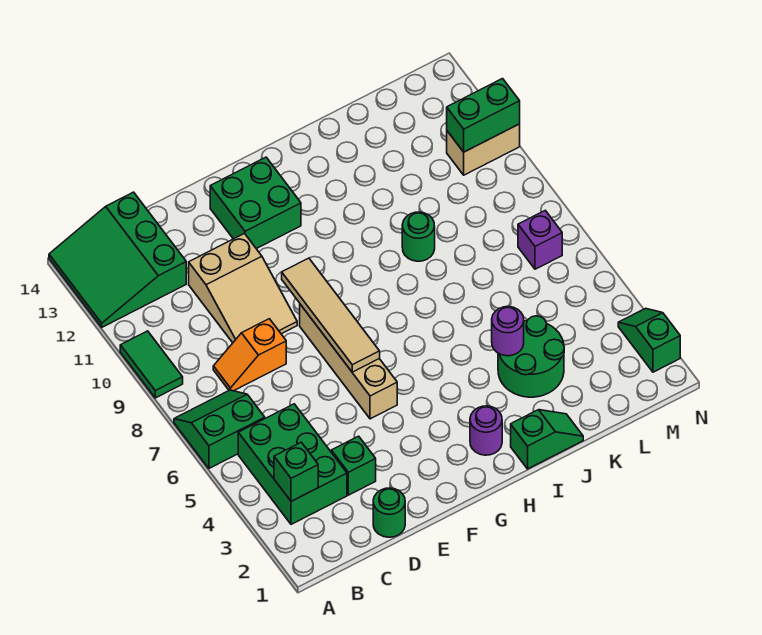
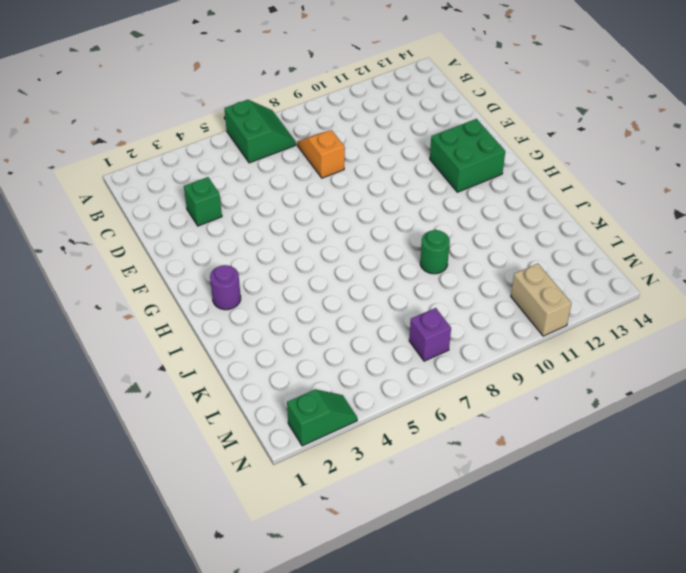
none -> green tile A9:A10 level 1
none -> green slope A12:C14 level 1 top C
none -> green brick B3:C5 level 1

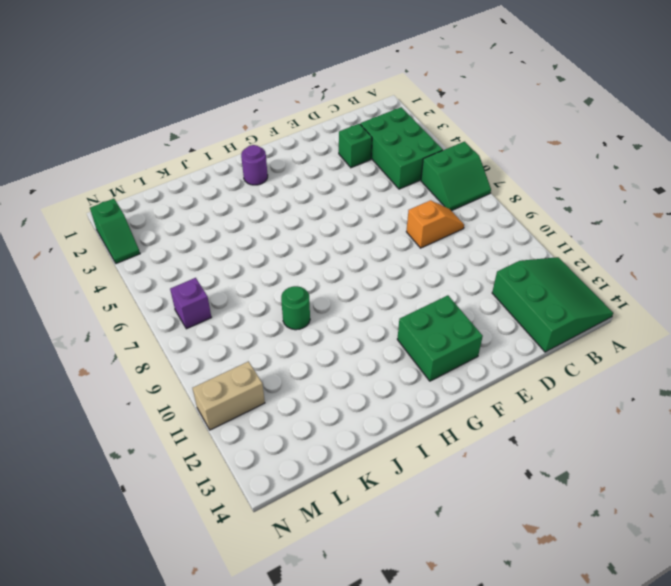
none -> green tile A9:A10 level 1
none -> green round brick D1 level 1
none -> tan slope D9:E11 level 1 top 11

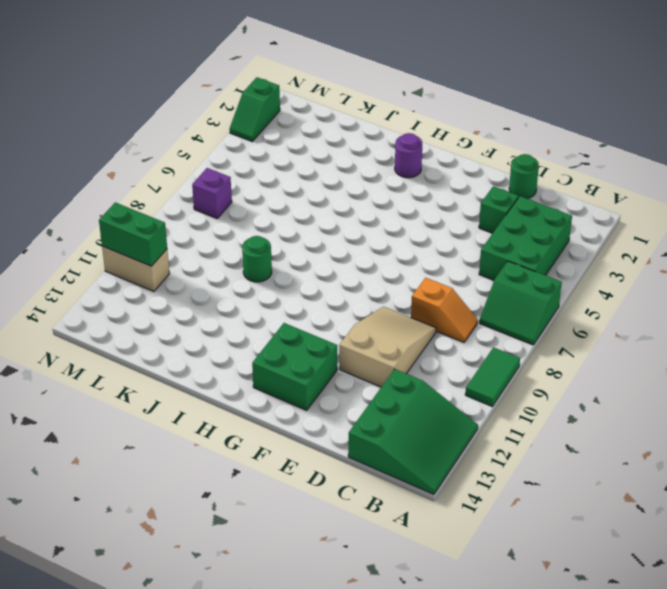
none -> tan brick F5:F8 level 1
none -> green slope I1:J1 level 1 top I
none -> green round brick J3:K4 level 1

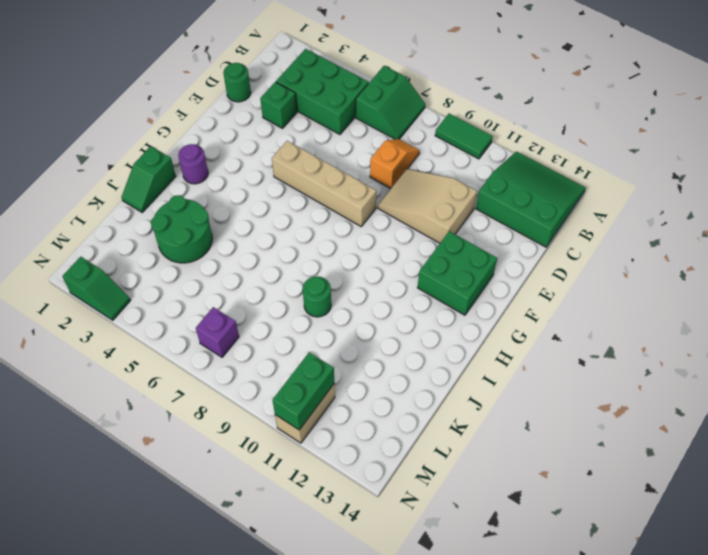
none -> green brick B3 level 2
none -> tan tile F6:F9 level 2
none -> purple round brick J4 level 2

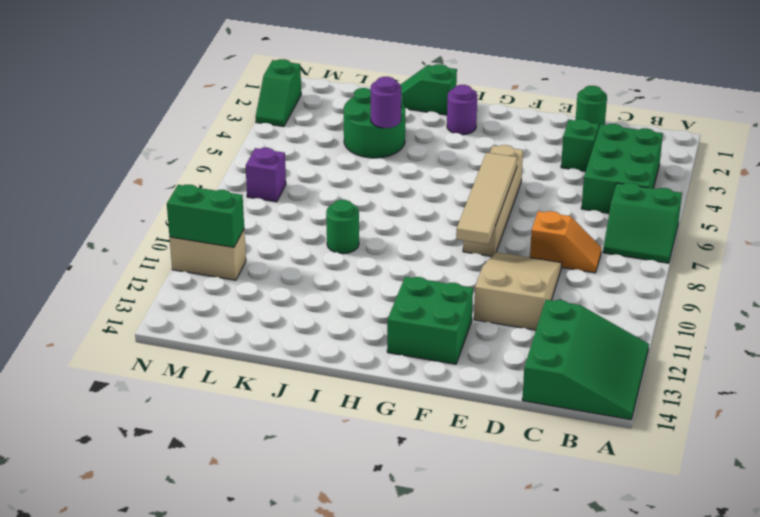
none -> green tile A9:A10 level 1
none -> green brick B3 level 2

